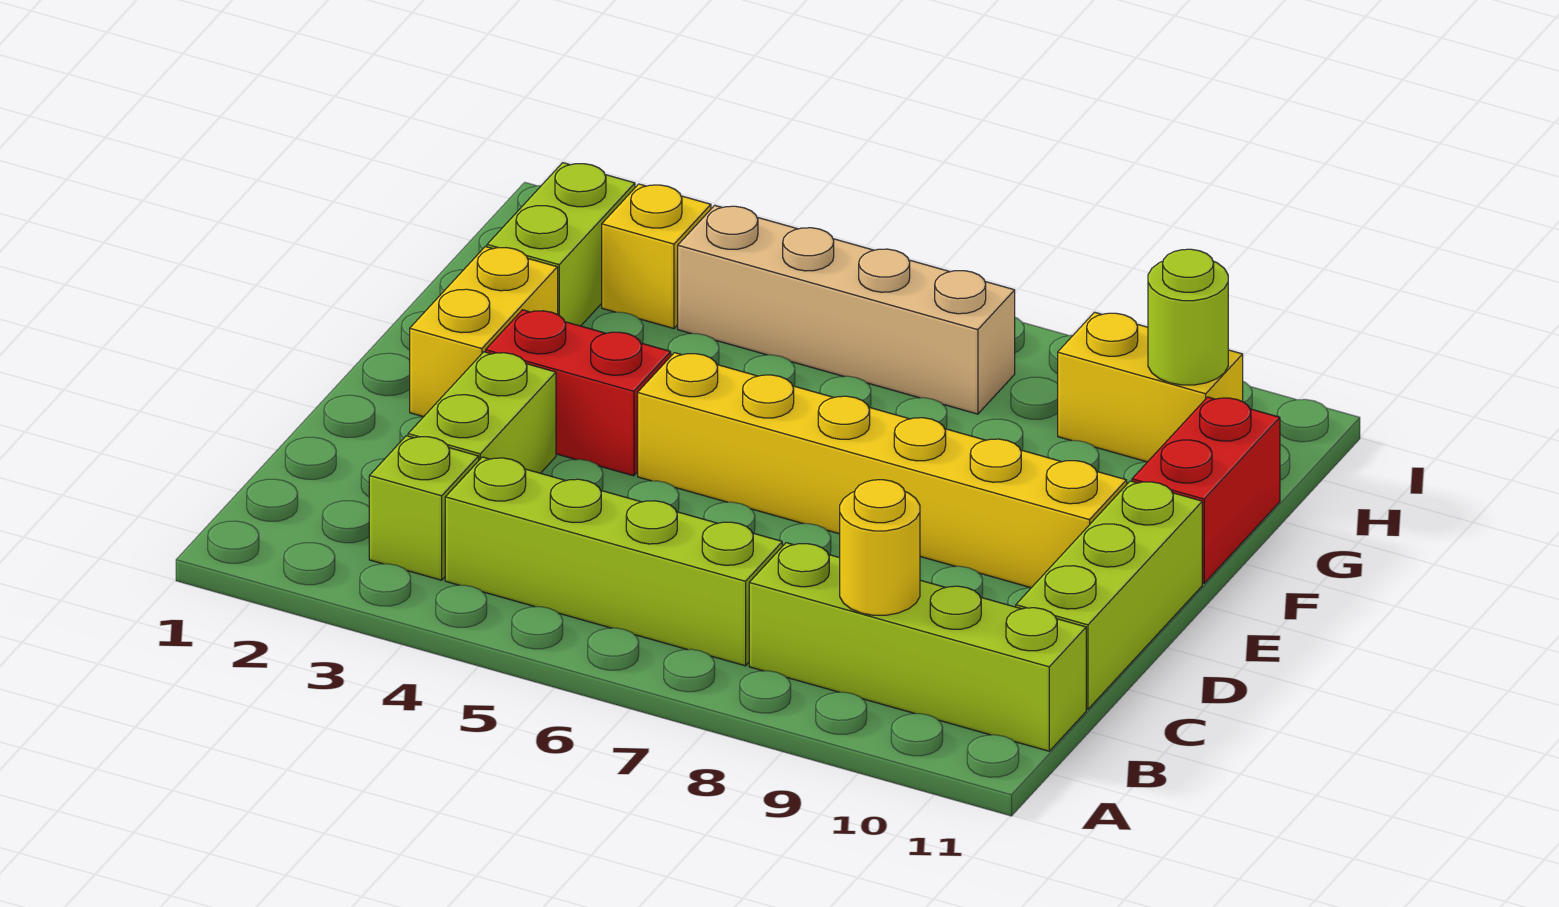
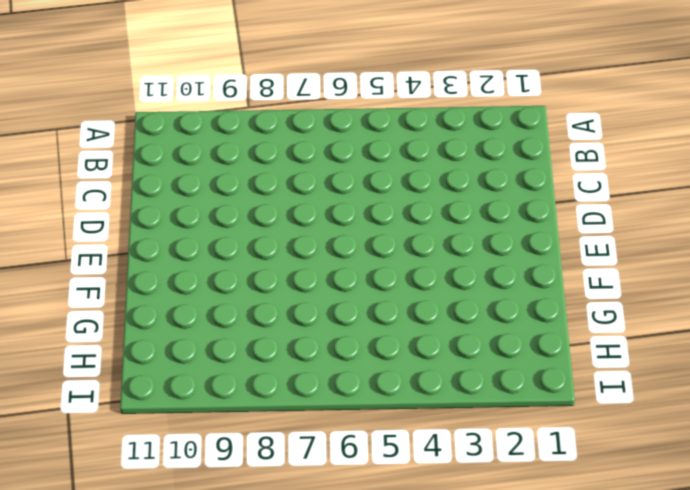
none -> lime brick B3 level 1
none -> lime brick B4:B7 level 1
none -> lime brick B8:B11 level 1

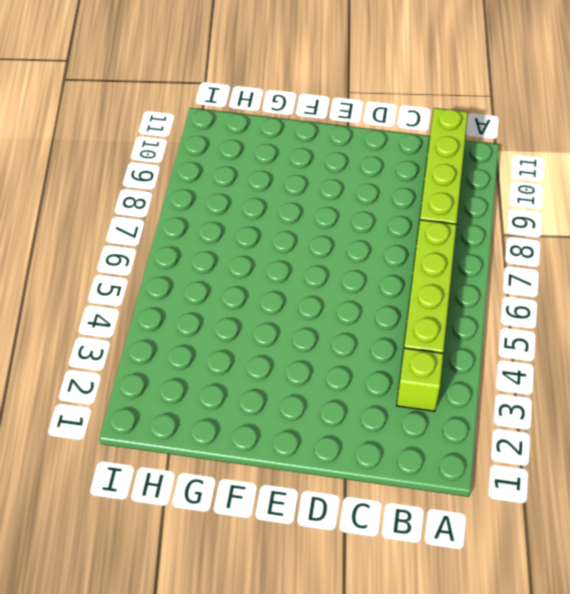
none -> lime brick C3:D3 level 1
none -> lime brick C11:E11 level 1
none -> yellow brick E2:F2 level 1

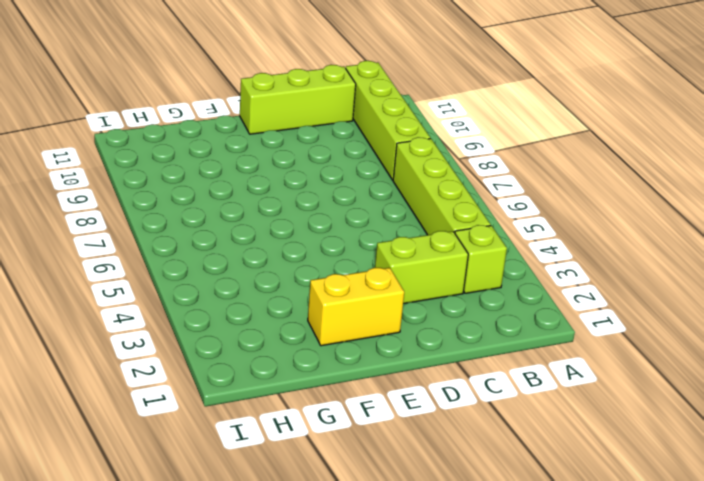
none -> red brick E3:E4 level 1
none -> yellow brick E5:E10 level 1
none -> red brick F11:G11 level 1

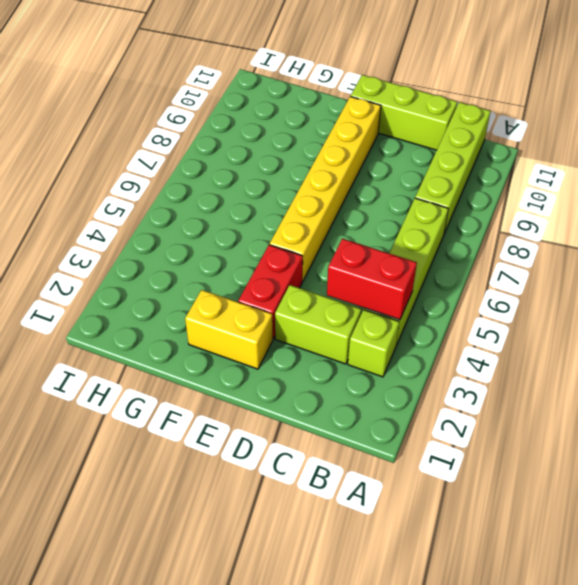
red brick B4:C4 level 2 -> red brick F11:G11 level 1
none -> lime brick G2:H2 level 1
none -> yellow brick H3 level 1
none -> tan brick H4:H7 level 1

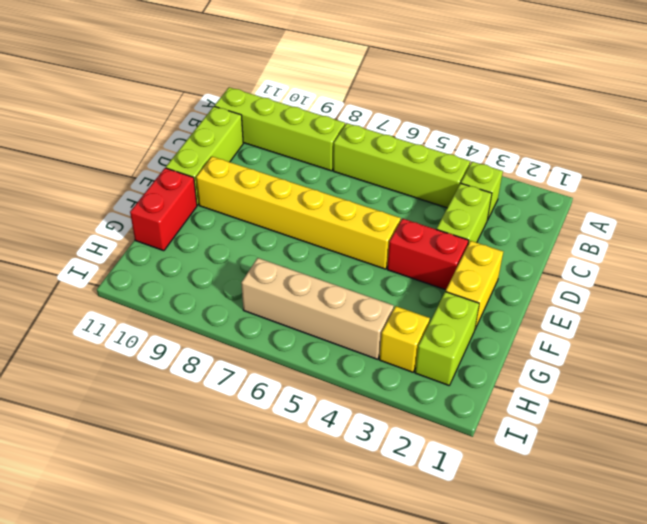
none -> yellow brick H9:H10 level 1
none -> yellow round brick B9 level 2
none -> lime round brick H10 level 2

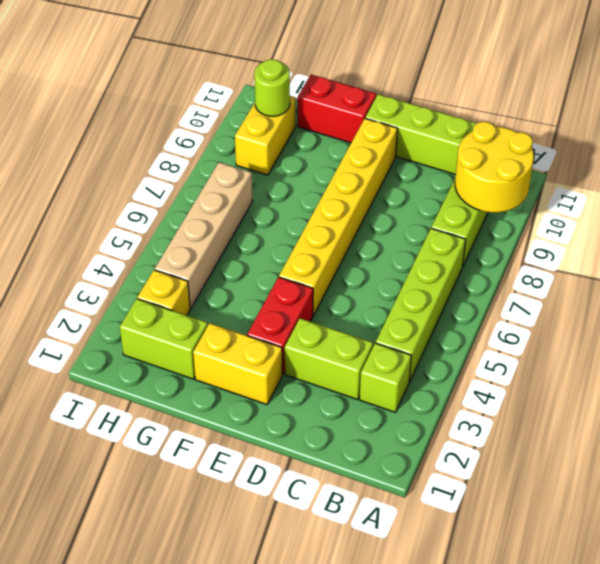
yellow round brick A9:B10 level 2 -> yellow round brick B9 level 2

